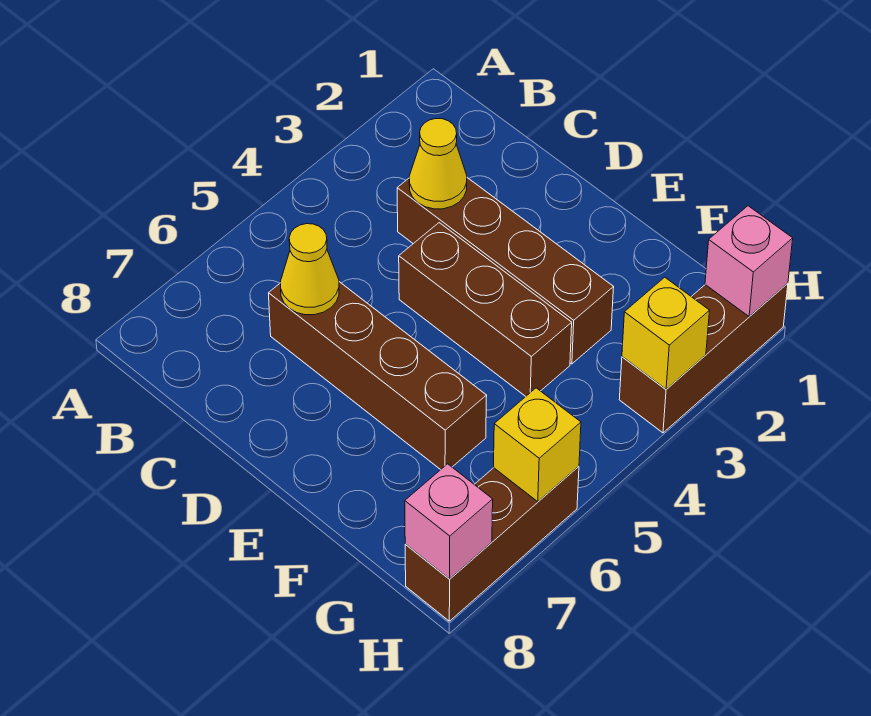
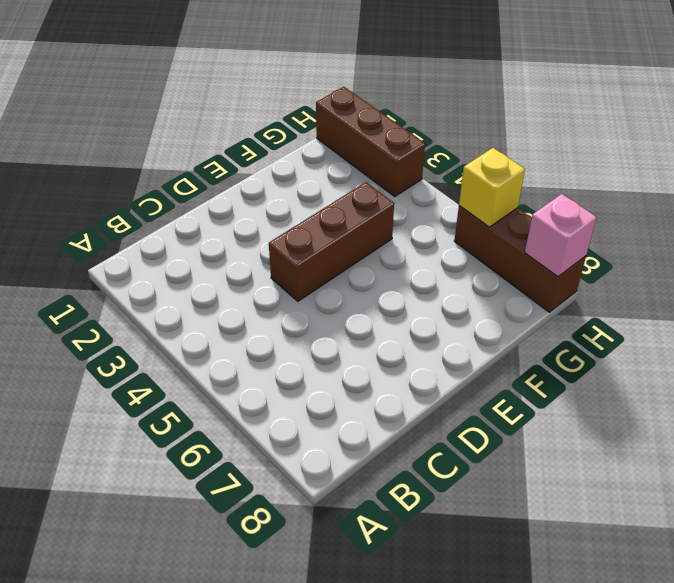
none -> brown brick C3:F3 level 1
none -> brown brick C6:F6 level 1

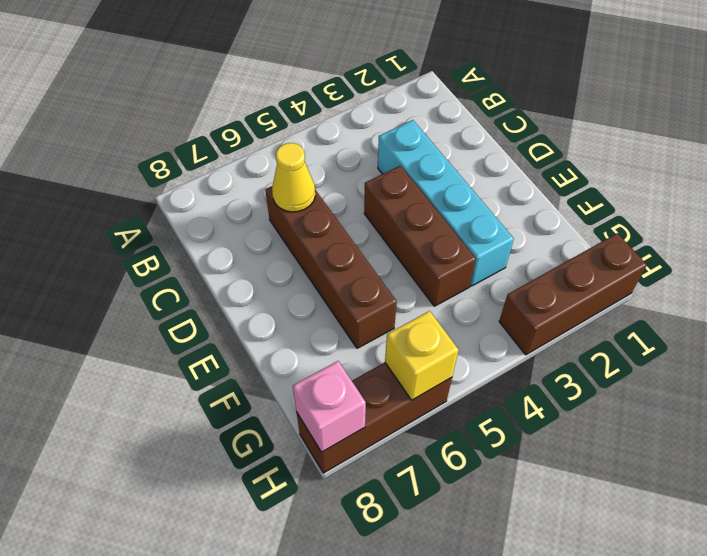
cyan brick C3:F3 level 1 -> brown brick C3:F3 level 1
none -> yellow cone C3 level 2
none -> pink brick H1 level 2

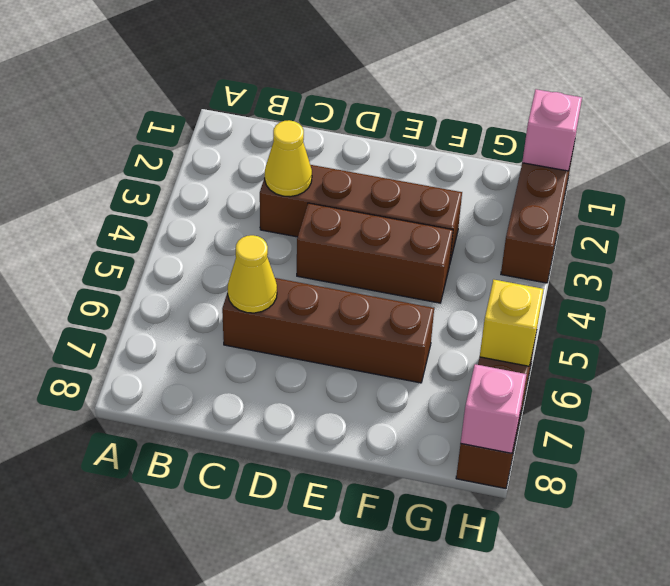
none -> yellow brick H3 level 2

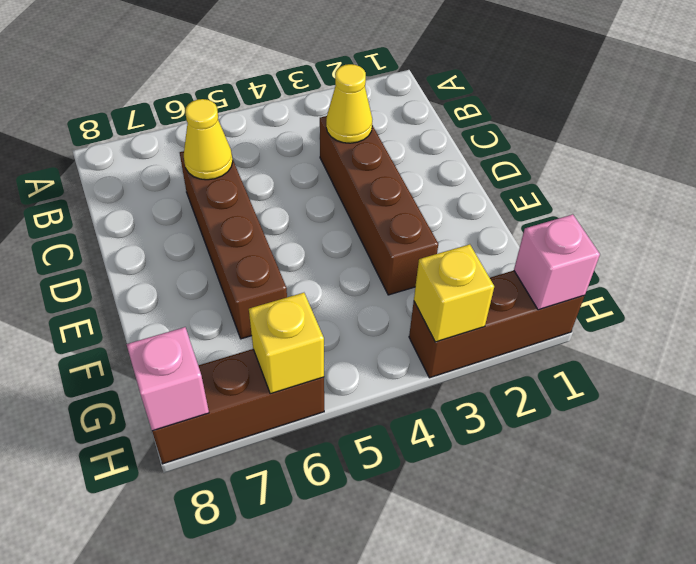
none -> brown brick D4:F4 level 1

